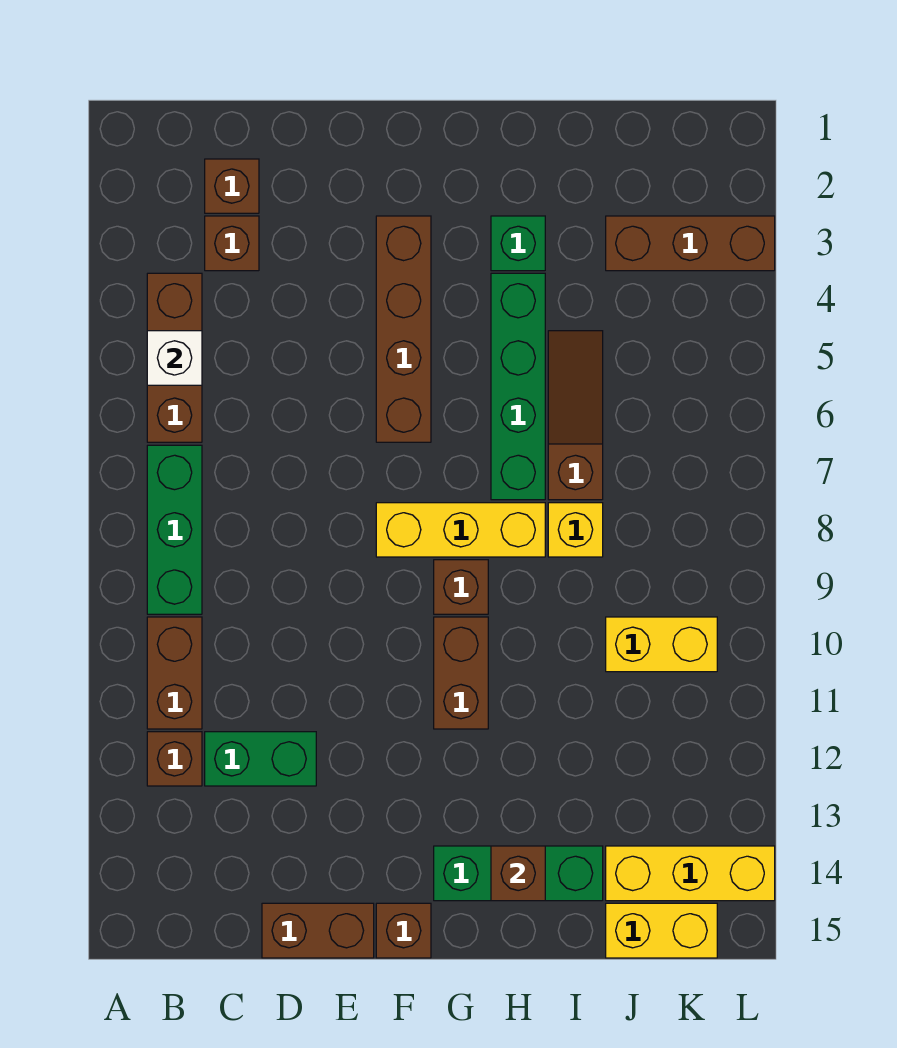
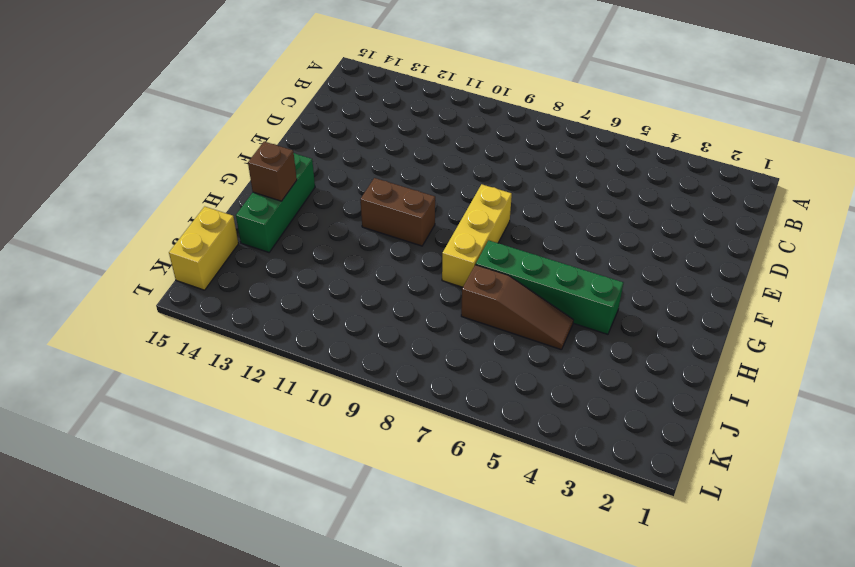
none -> brown brick B4:B6 level 1
none -> green brick B7:B9 level 1
none -> brown brick B10:B11 level 1

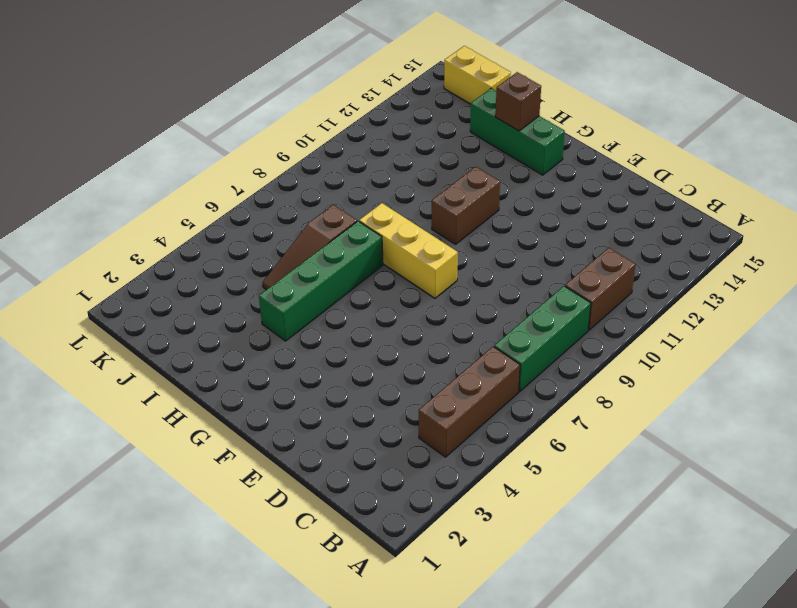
none -> brown brick B12 level 1
none -> brown brick C2 level 1
none -> brown brick C3 level 1

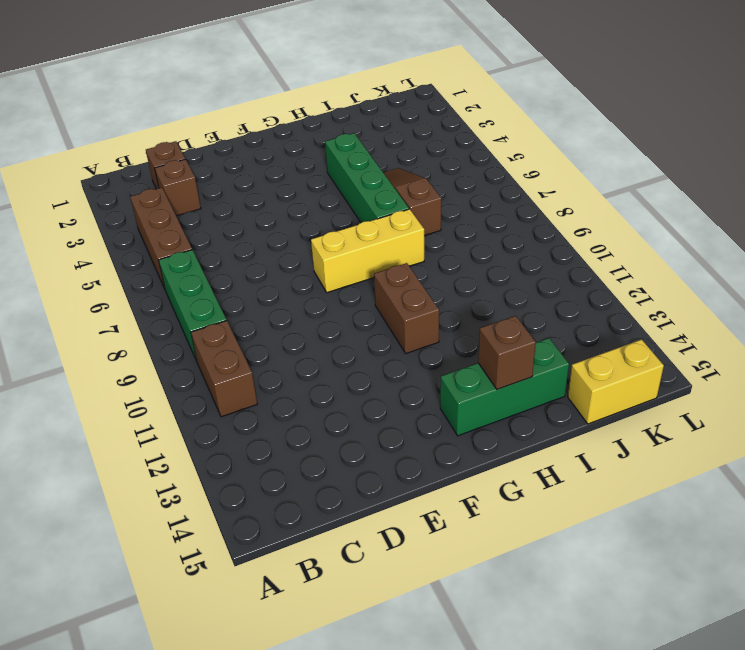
none -> brown brick B12 level 1
none -> green brick C12:D12 level 1
none -> brown brick D15:E15 level 1

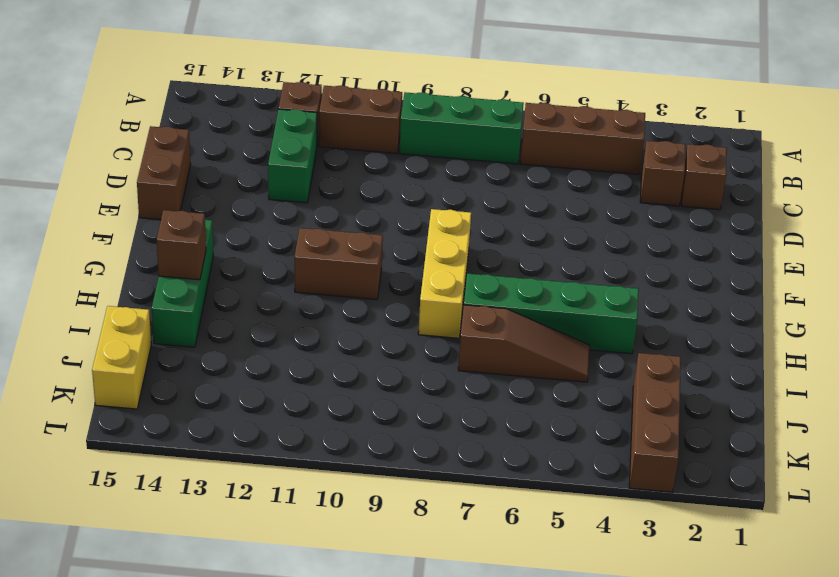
none -> brown brick F3:F6 level 1
none -> brown brick F15 level 1
none -> brown brick G9 level 1

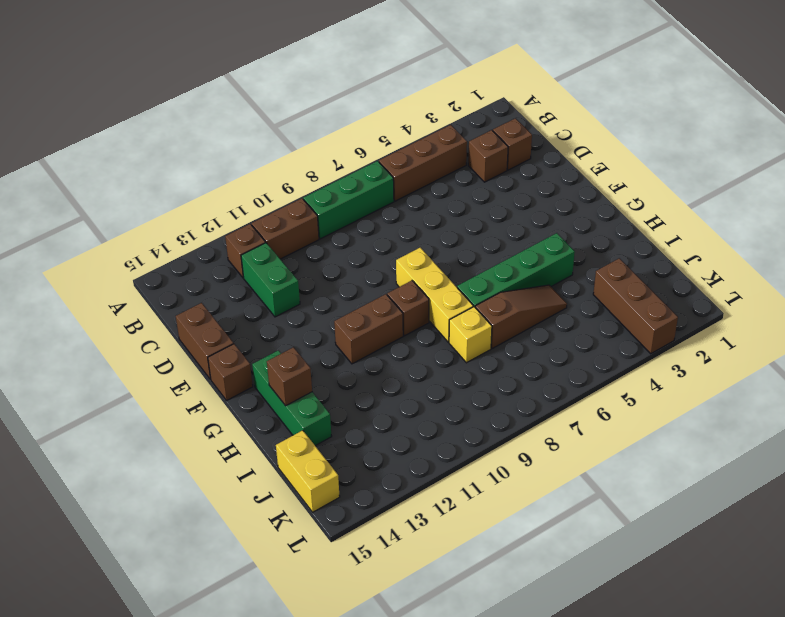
none -> brown brick F3:F6 level 1
none -> green brick H3 level 1
none -> yellow brick J10:K10 level 1

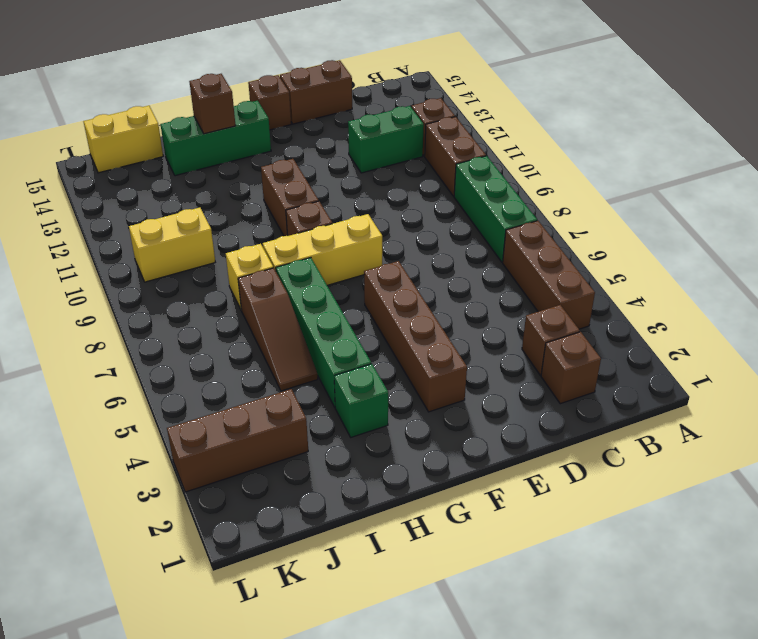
none -> yellow brick J14:L14 level 1
none -> white brick B5 level 2

